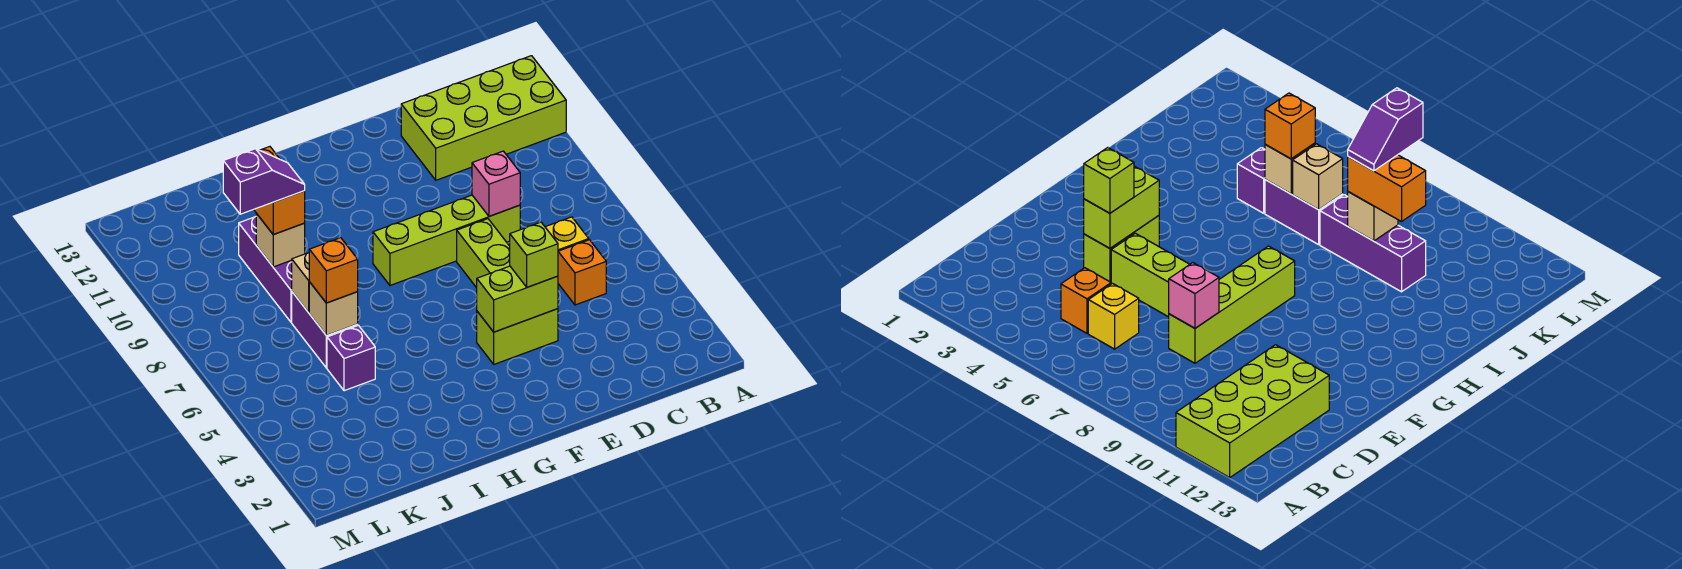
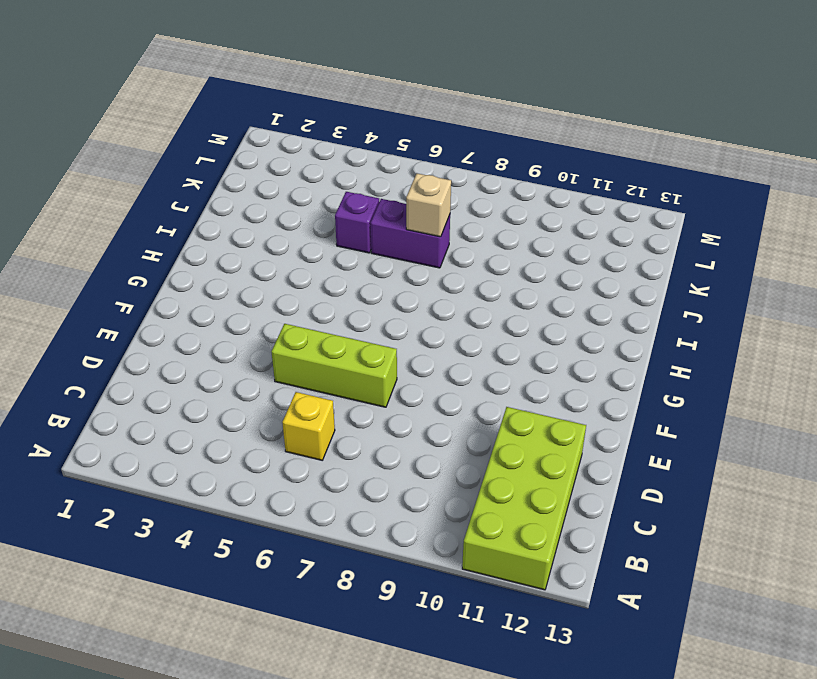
none -> orange brick C5 level 1
none -> lime brick D8:G8 level 1
none -> lime brick E4:F4 level 1

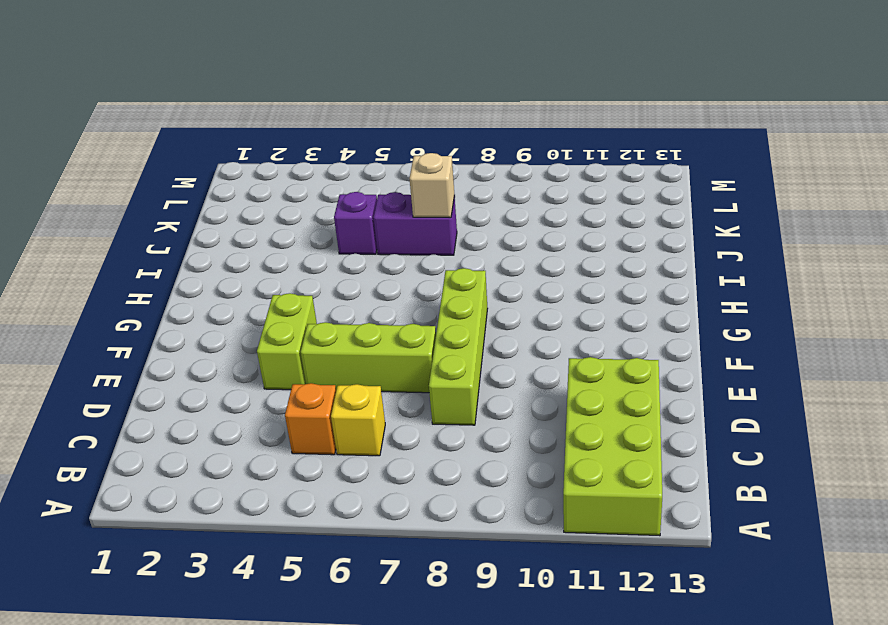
none -> purple brick J8:J10 level 1
none -> pink brick D8 level 2
none -> lime brick E4:F4 level 2

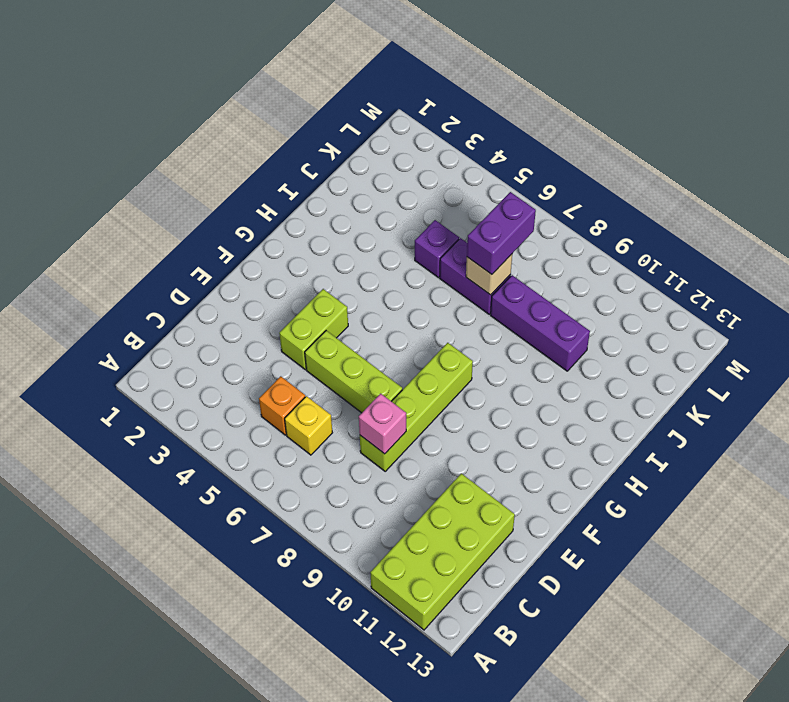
purple brick J7:K7 level 3 -> none
none -> lime brick E4:F4 level 2
none -> tan brick J6 level 2
none -> tan brick J9 level 2

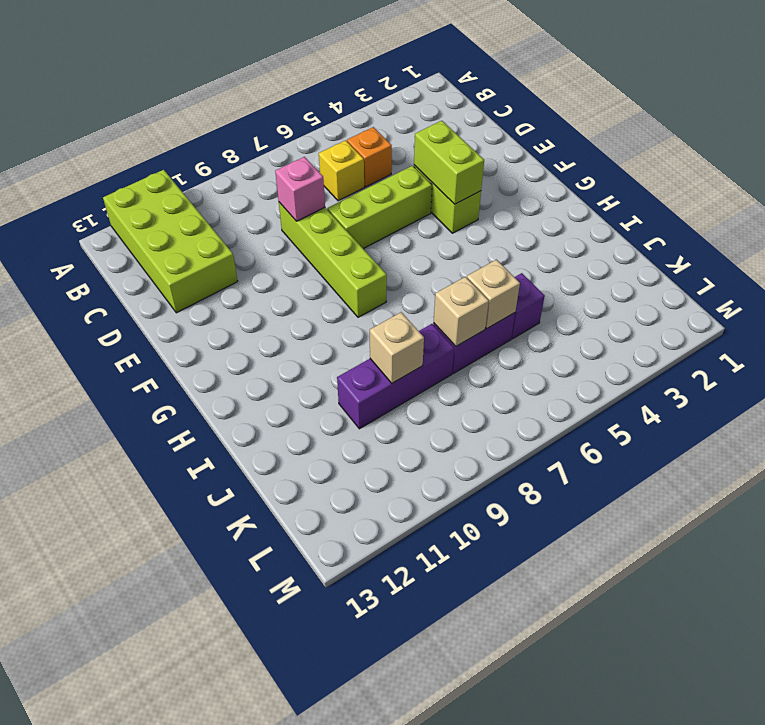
none -> lime brick E4 level 3
none -> orange brick J6 level 3
none -> orange brick J9:J10 level 3

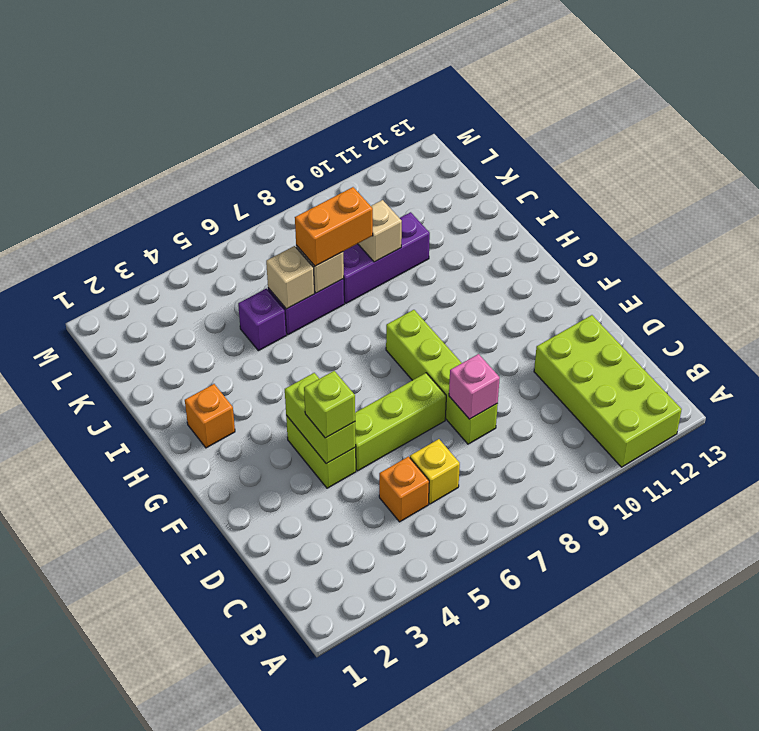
orange brick H2 level 1 -> orange brick J6 level 3
orange brick J7:J8 level 3 -> orange brick J9:J10 level 3
none -> purple slope J9:K9 level 4 top K

